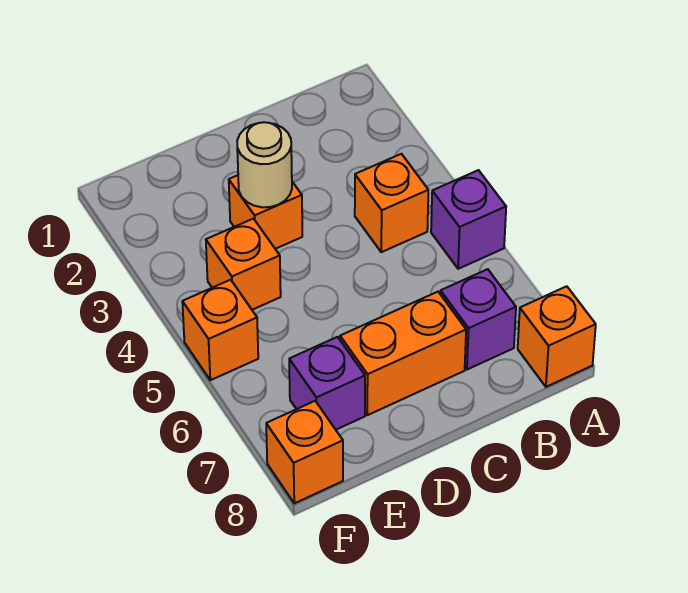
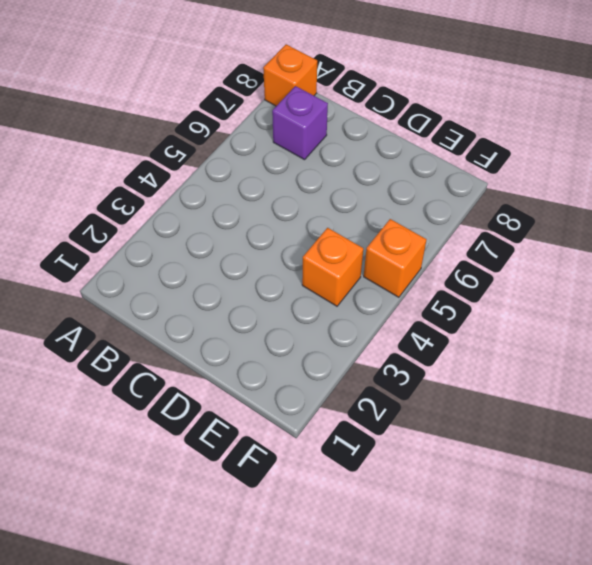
none -> purple brick A5 level 1
none -> orange brick B4 level 1

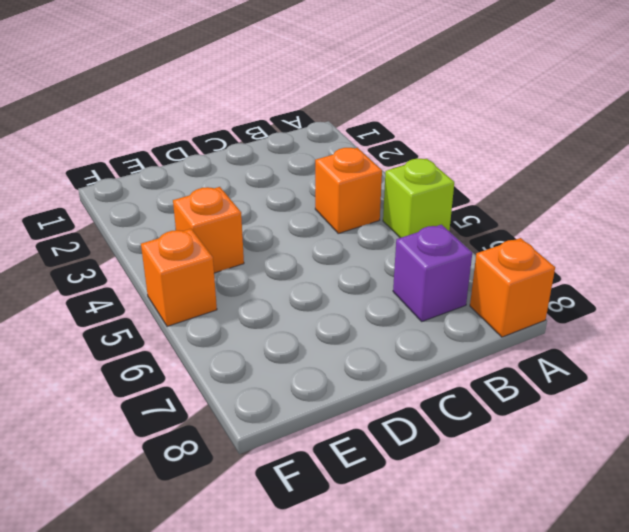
lime brick A5 level 1 -> purple brick A5 level 1
none -> orange brick C7:D7 level 1
none -> orange brick D3 level 1

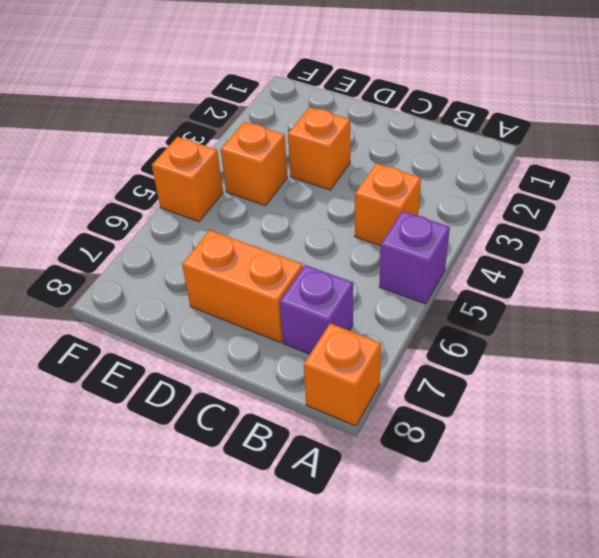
none -> purple brick E7 level 1
none -> orange brick F8 level 1

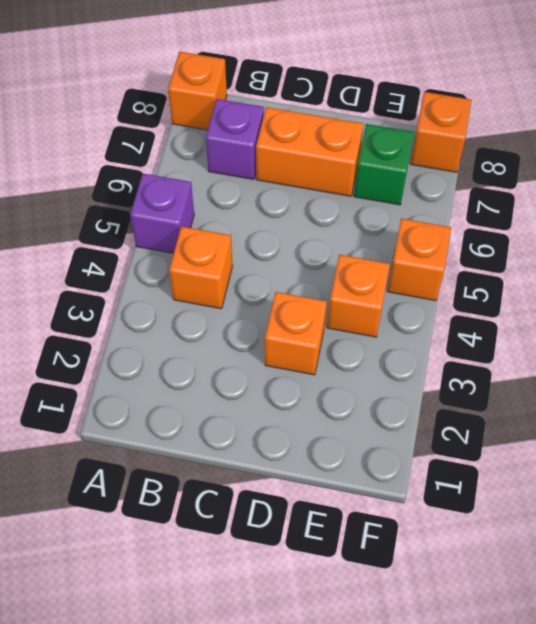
green brick E7 level 1 -> purple brick E7 level 1
none -> tan round brick D3 level 2

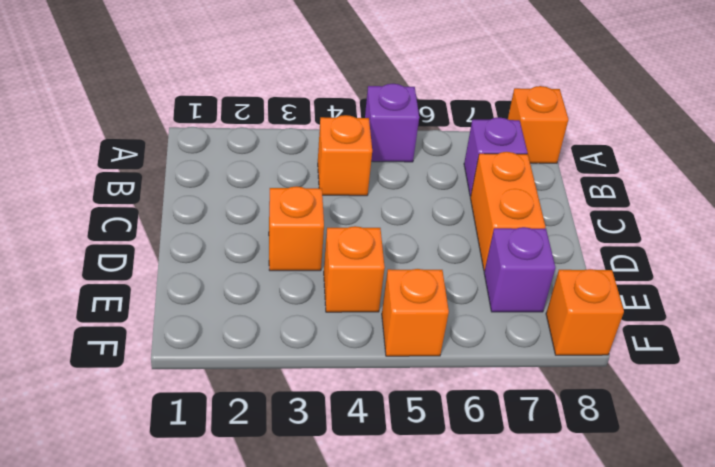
none -> tan round brick D3 level 2

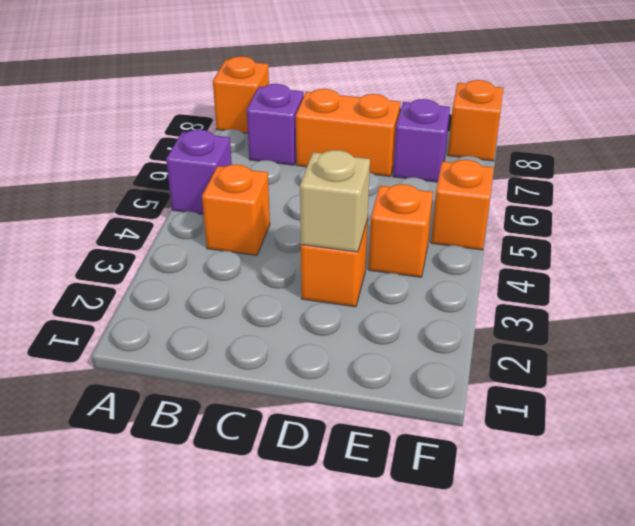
tan brick D3 level 2 -> tan round brick D3 level 2

